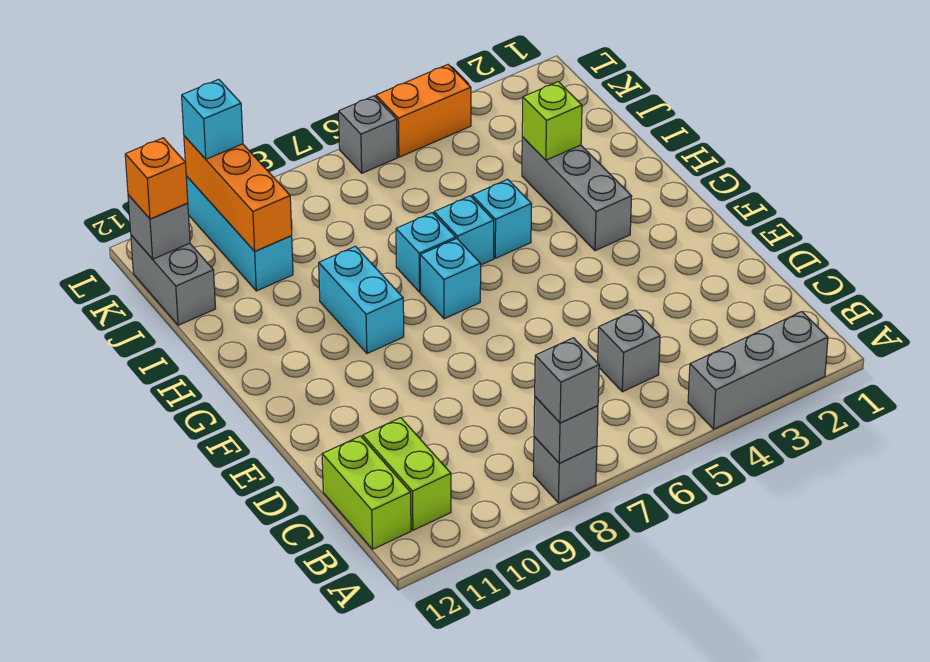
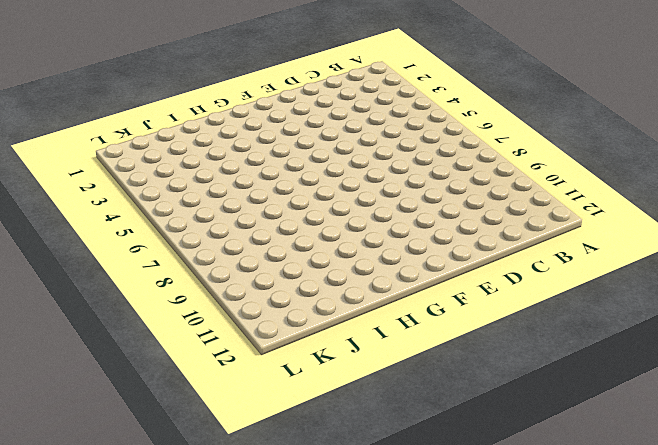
none -> grey brick A2:A4 level 1
none -> grey brick A8 level 1
none -> lime brick B11:C11 level 1

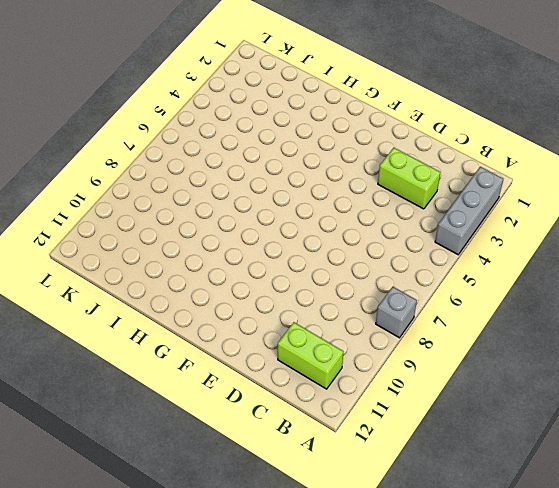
lime brick C3:D3 level 1 -> lime brick B12:C12 level 1
none -> grey brick C5 level 1
none -> grey brick G3:I3 level 1
none -> cyan brick G7 level 1

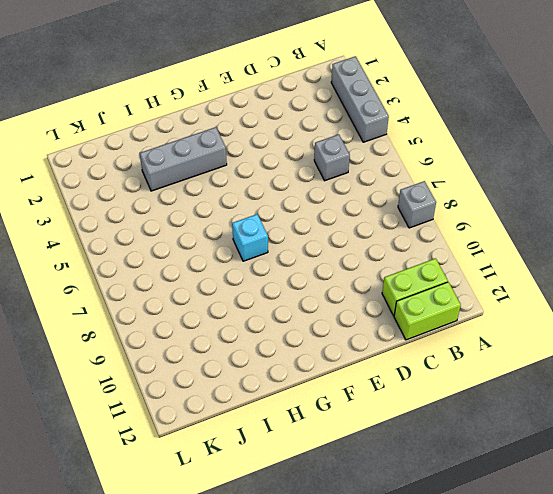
none -> cyan brick G9:H9 level 1
none -> cyan brick H5 level 1
none -> cyan brick H6 level 1

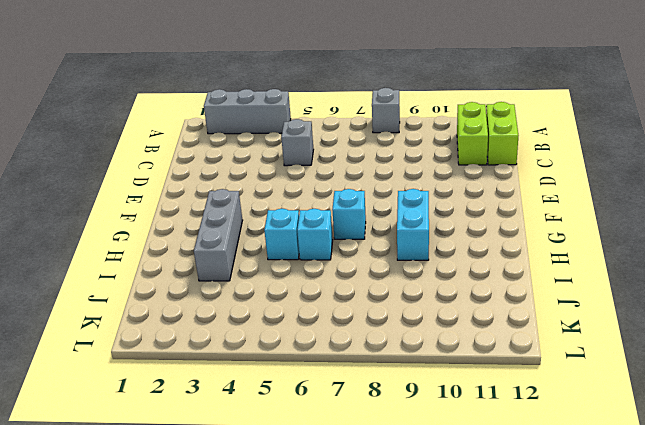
none -> cyan brick H7 level 1
none -> cyan brick J10:L10 level 1
none -> grey brick J12:K12 level 1

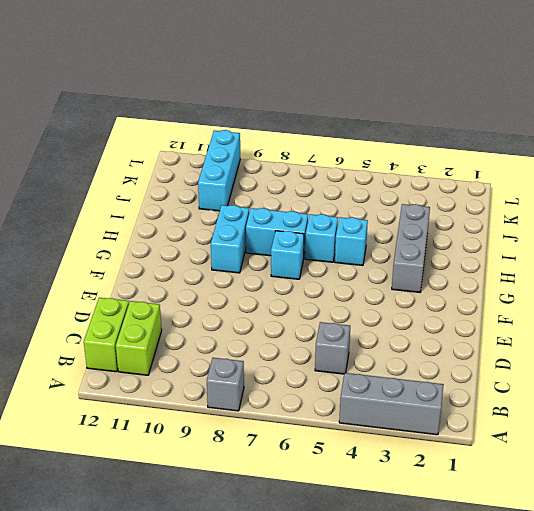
cyan brick H7:H8 level 1 -> cyan brick H7 level 1
none -> grey brick J12:K12 level 1
none -> orange brick L4:L5 level 1
none -> grey brick L6 level 1

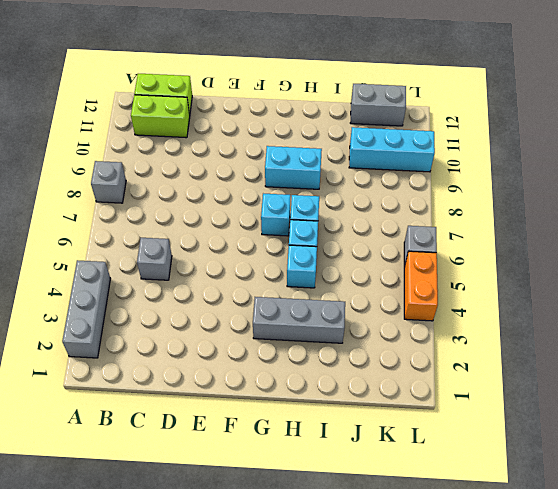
none -> grey brick A8 level 2
none -> lime brick I3 level 2
none -> orange brick J10:L10 level 2

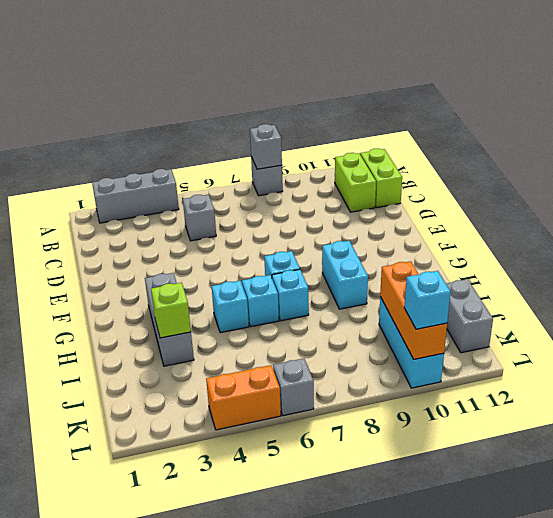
none -> grey brick K12 level 2
none -> grey brick A8 level 3
none -> orange brick K12 level 3

